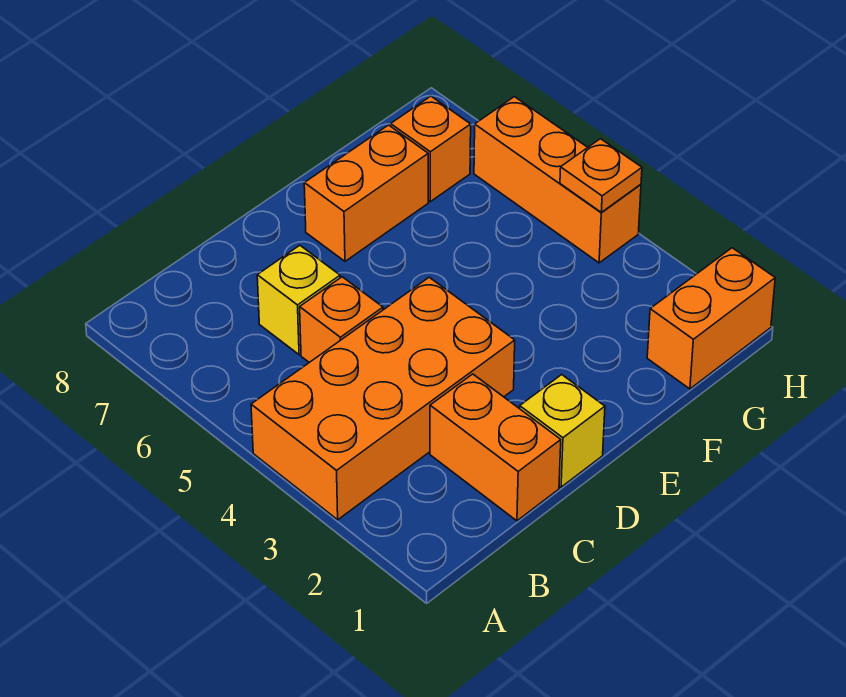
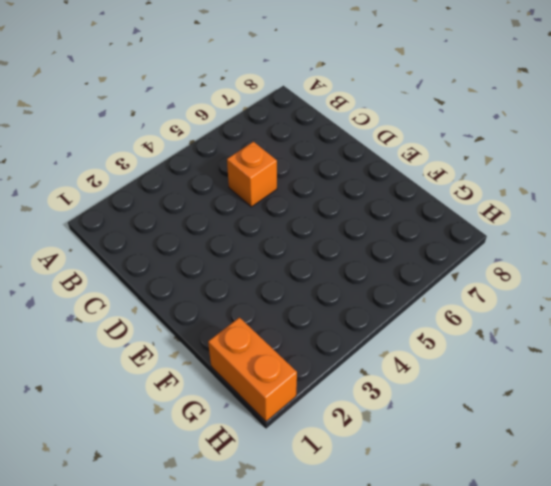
none -> orange brick A3:D4 level 1
none -> orange brick C1:C2 level 1

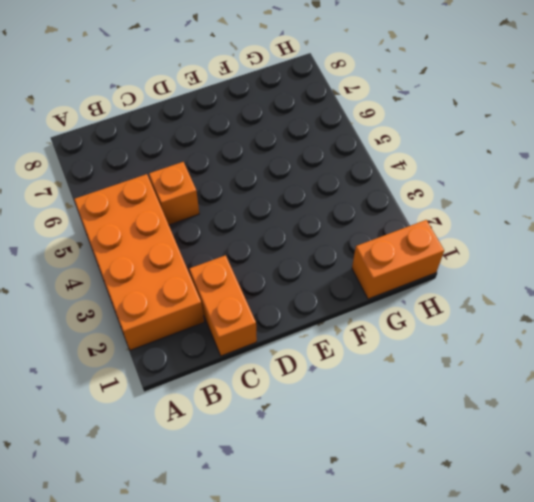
orange brick A2:B5 level 1 -> orange brick A3:D4 level 1
none -> yellow brick C6 level 1
none -> yellow brick D1 level 1

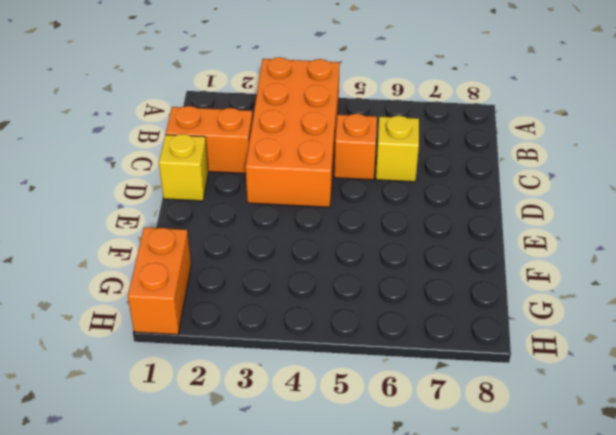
none -> orange brick E7:F7 level 1
none -> orange brick G7 level 1

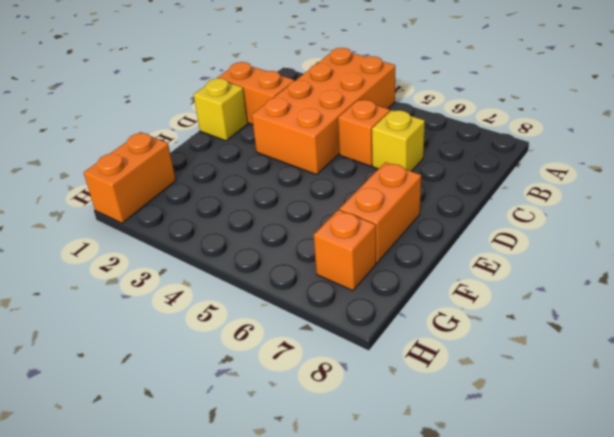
none -> orange brick H4:H6 level 1
none -> orange plate H4 level 2

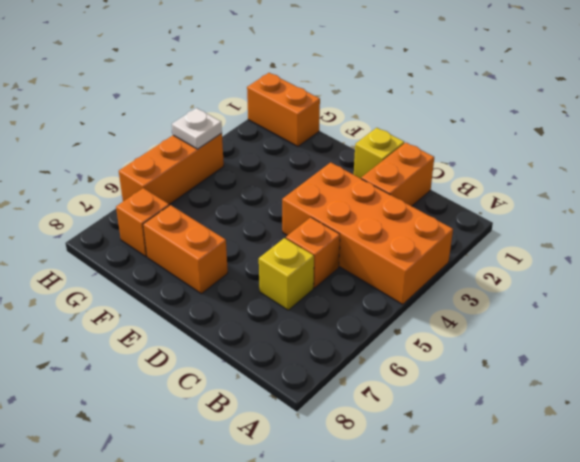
white plate H4 level 2 -> orange plate H4 level 2

